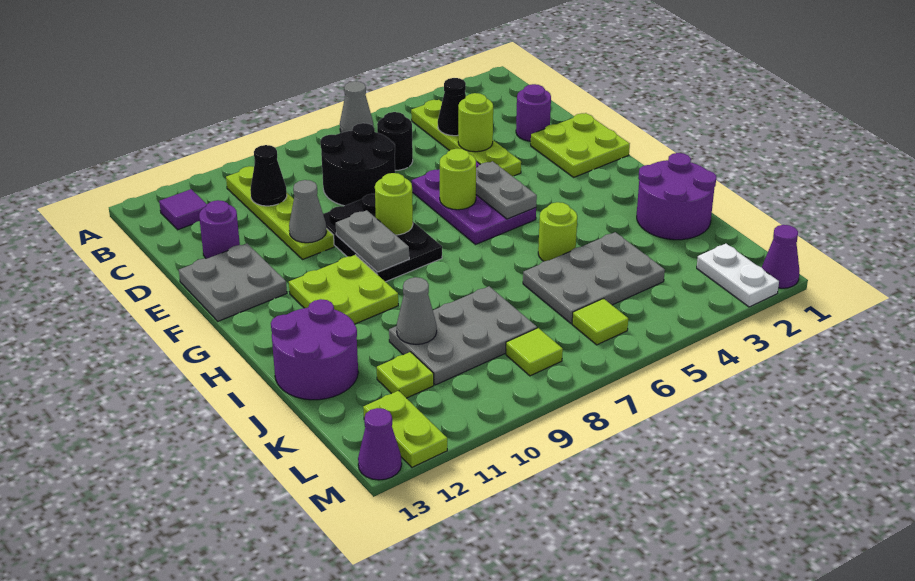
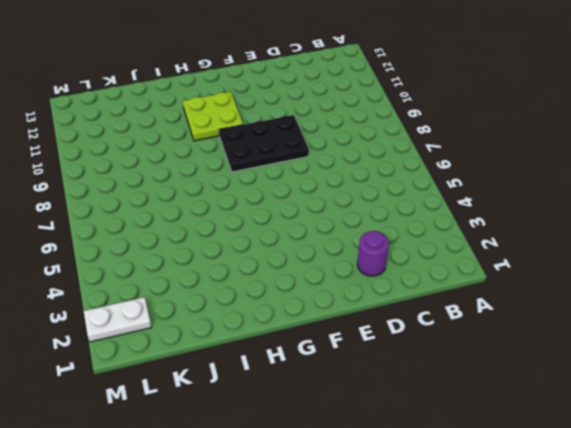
none -> grey cone A6 level 1
none -> lime plate B4:E4 level 1
none -> lime plate B10:E10 level 1
none -> purple tile B12 level 1

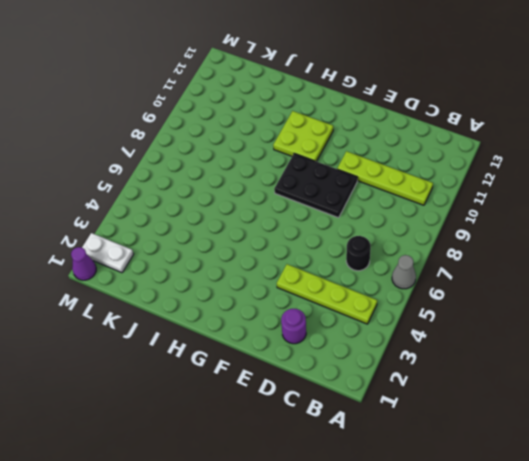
none -> purple tile B12 level 1
none -> black round brick C7:D8 level 1
none -> purple round brick D12 level 1
none -> lime plate E1:F2 level 1

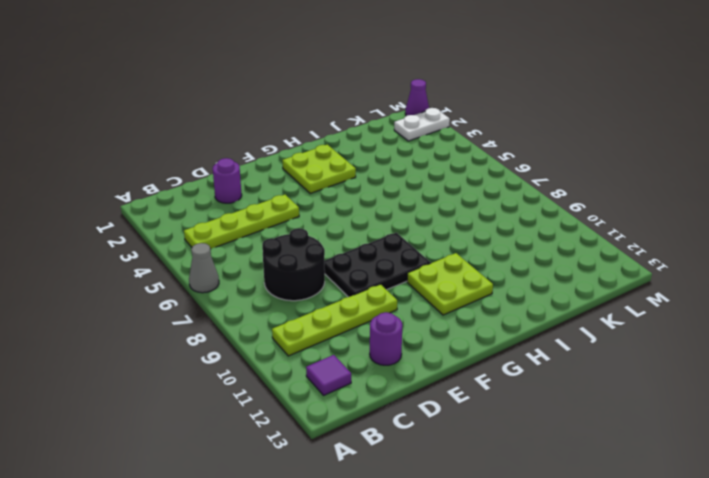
lime plate G2:H3 level 1 -> lime plate E1:F2 level 1
none -> black round brick C6 level 1
none -> purple plate E5:G6 level 1
none -> grey plate E12:F13 level 1
none -> purple round brick I1:J2 level 1

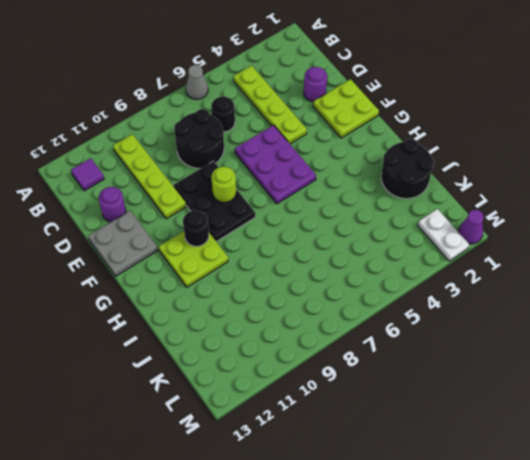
black round brick G10 level 2 -> none
black round brick I1:J2 level 1 -> purple round brick I1:J2 level 1
none -> lime round brick I5 level 1
none -> purple round brick I12:J13 level 1
none -> grey plate J4:K6 level 1
none -> grey plate J8:K10 level 1

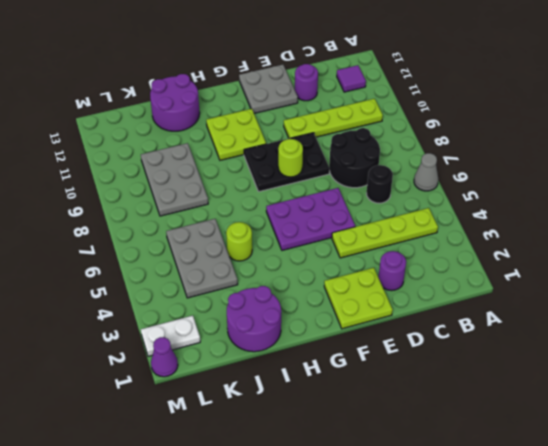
none -> lime plate K11 level 1
none -> lime tile L6 level 1
none -> lime tile L8 level 1
none -> lime plate L12:M12 level 1

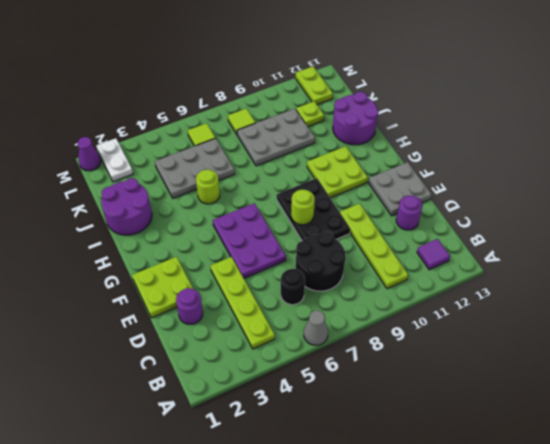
none -> purple cone M13 level 1
none -> black cone C4 level 2
none -> black cone C10 level 2
none -> lime round brick D4 level 2

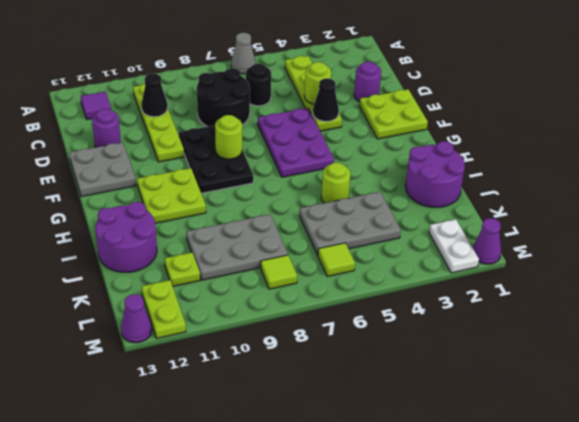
black cone E4 level 2 -> black cone C4 level 2
none -> grey cone E10 level 2
none -> grey plate F5:G5 level 2
none -> lime round brick F6 level 2
none -> grey plate F9:G9 level 2

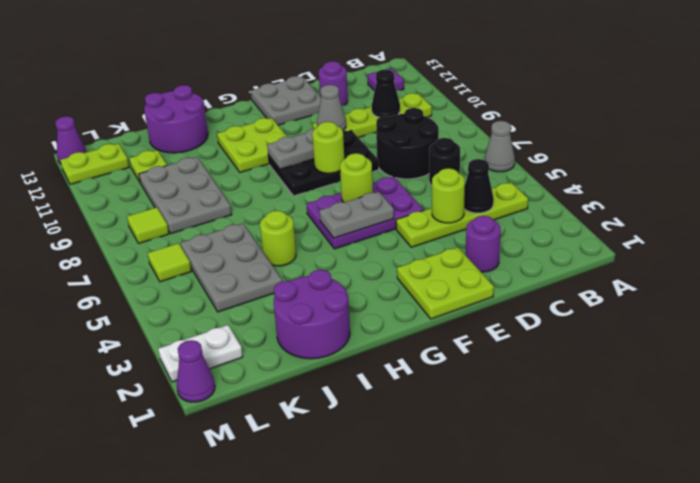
none -> grey cone J10 level 2

